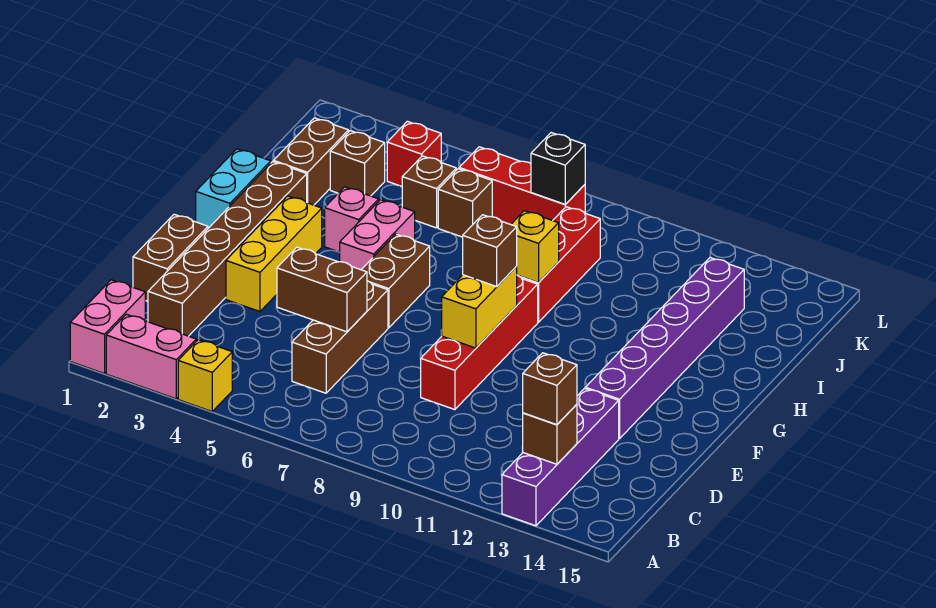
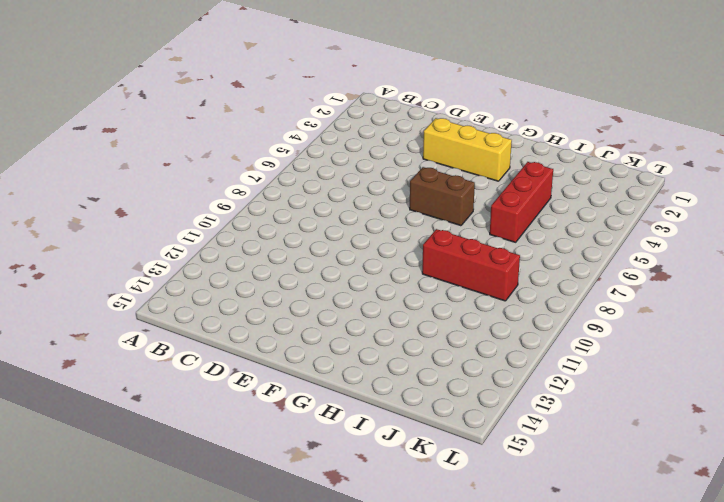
red brick I4:I6 level 1 -> red brick K6:K8 level 1
none -> pink brick A1:B1 level 1
none -> pink brick A2:A3 level 1
none -> yellow brick A4 level 1

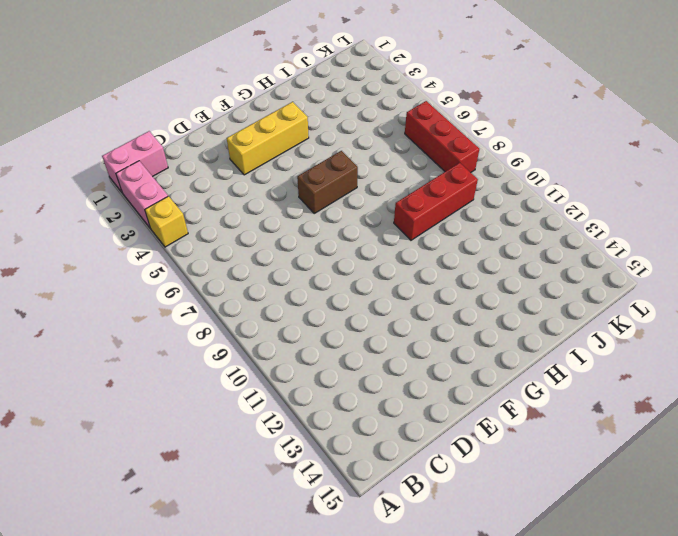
none -> purple brick A13:D13 level 1
none -> brown brick C2:H2 level 1
none -> brown brick C6:E6 level 1

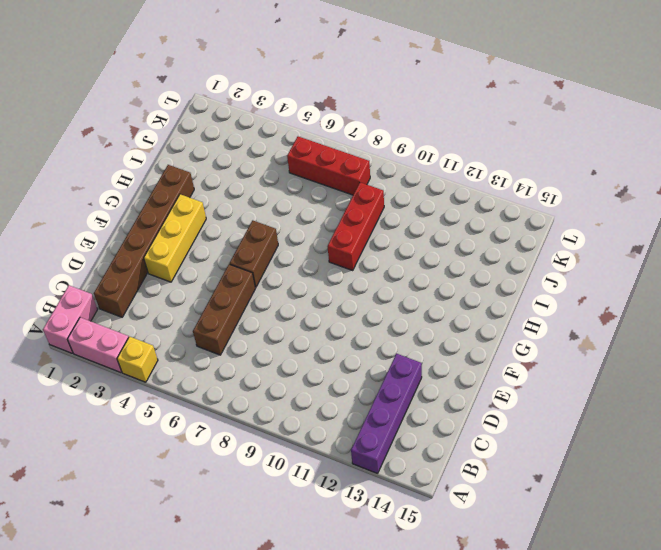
none -> brown brick D1:E1 level 1
none -> red brick D9:G9 level 1
none -> purple brick E13:J13 level 1

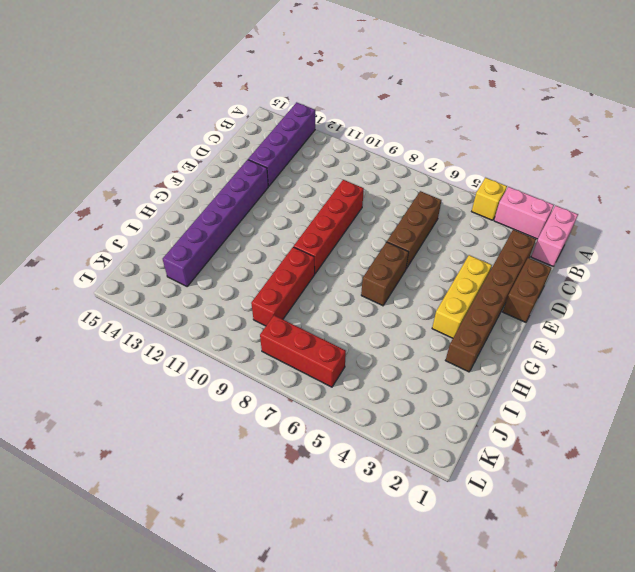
none -> cyan brick G1:H1 level 1
none -> pink brick G5:H5 level 1
none -> pink brick H4 level 1

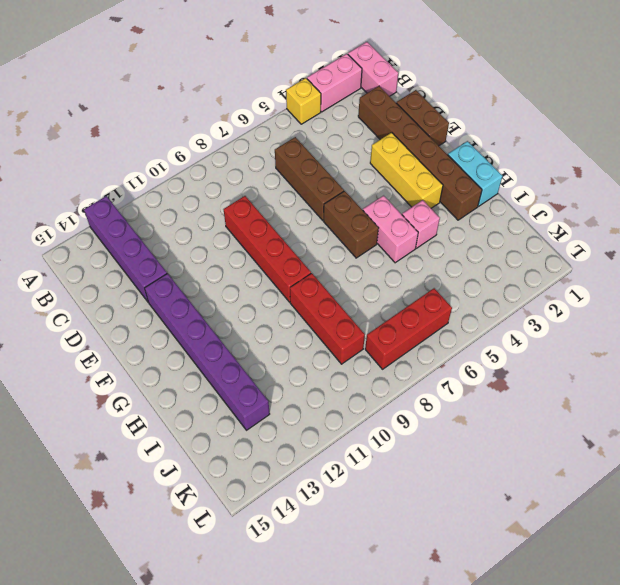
none -> brown brick I2:J2 level 1
none -> brown brick J3 level 1
none -> brown brick J5 level 1

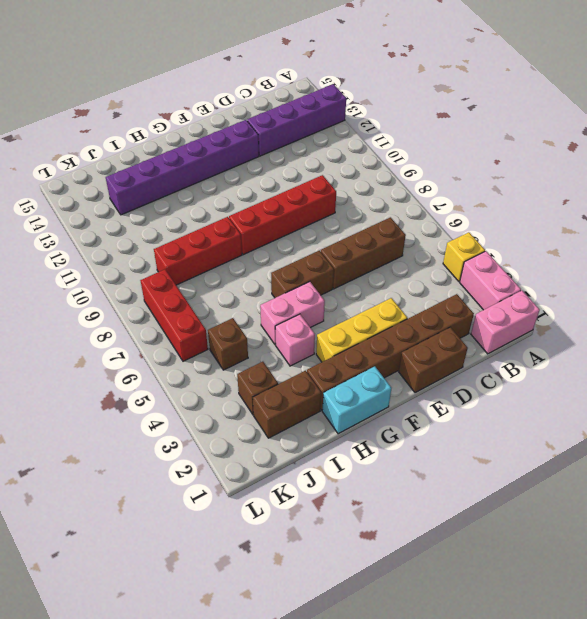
none -> brown brick J6 level 1
none -> red brick K4 level 1
none -> brown brick B13 level 2

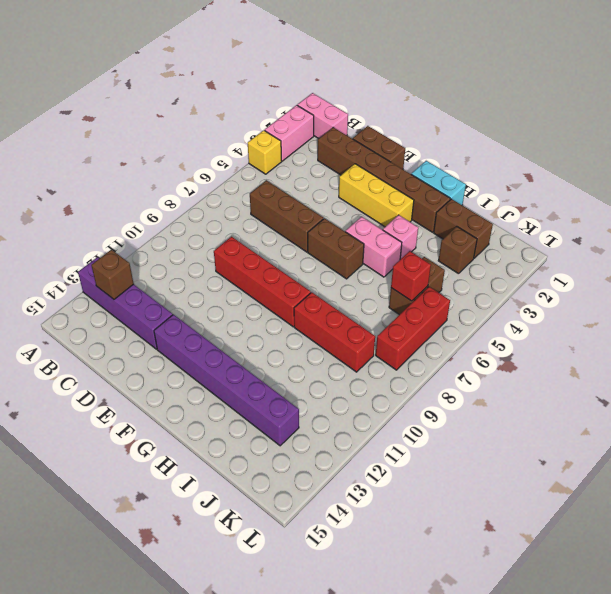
red brick J6 level 2 -> red brick K4 level 1
none -> brown brick D5:D6 level 2
none -> yellow brick E9:F9 level 2
none -> yellow brick H9 level 2

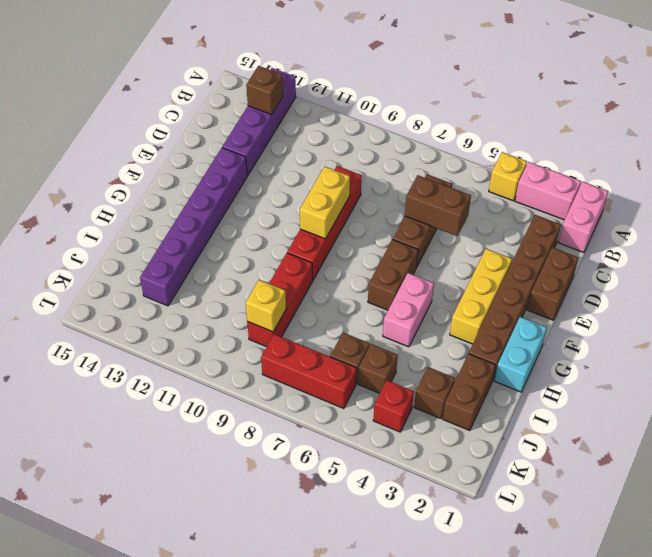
yellow brick J9 level 2 -> yellow brick H9 level 2
none -> pink brick H4 level 1
none -> black brick K8 level 2
none -> brown brick B13 level 3

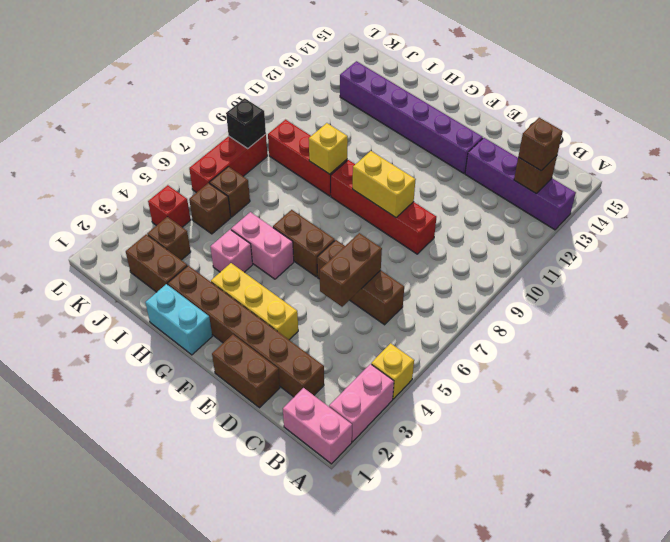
none -> brown brick F9 level 3

